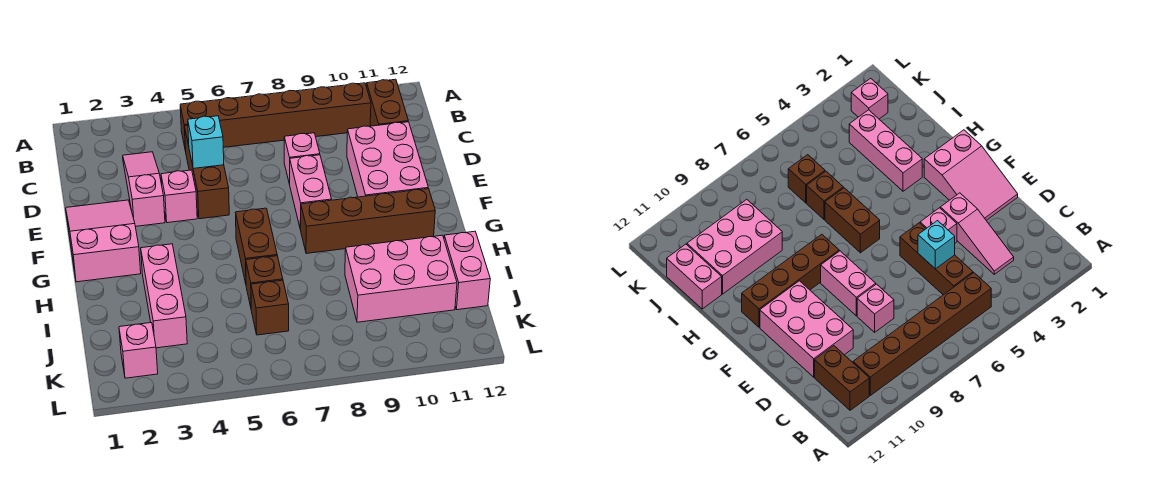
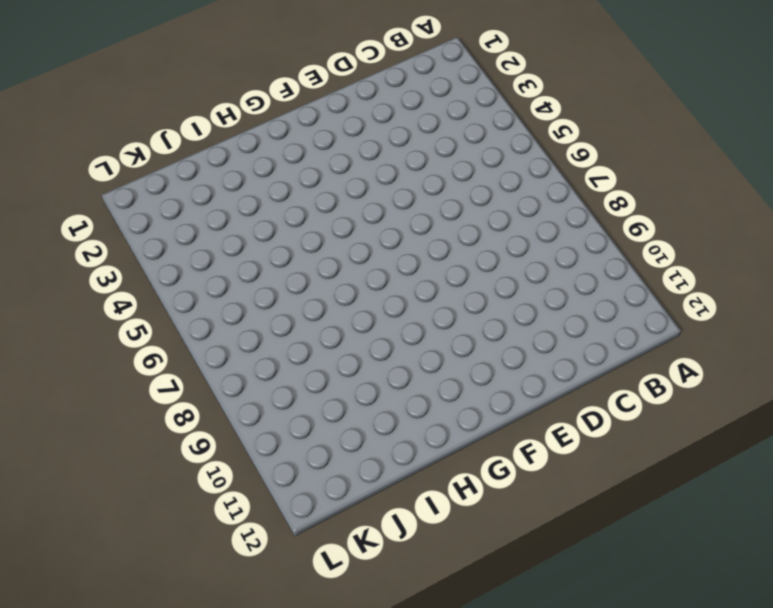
none -> brown brick B5:B10 level 1
none -> brown brick B11:C11 level 1
none -> pink slope C3:E3 level 1 top E

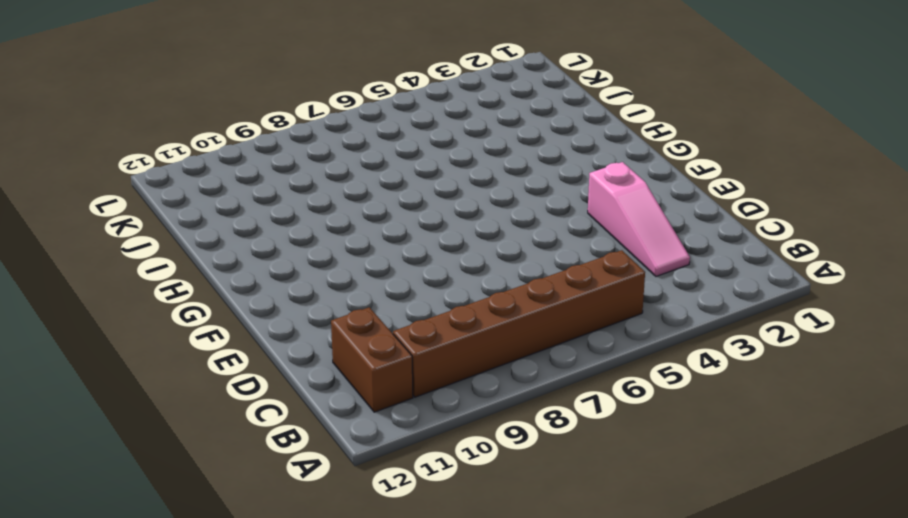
none -> brown brick C5:E5 level 1
none -> pink brick D8 level 1
none -> pink brick D10:F11 level 1

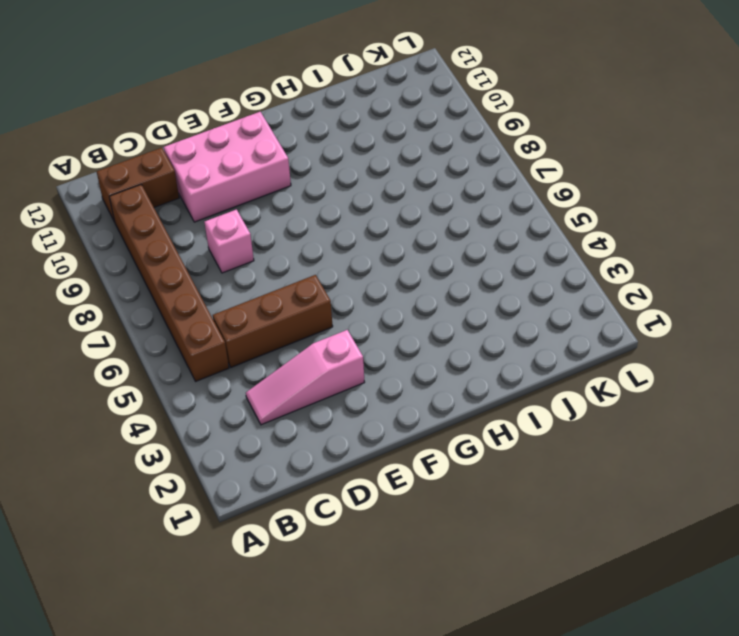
none -> pink slope E1:G2 level 1 top G
none -> pink brick E4 level 1
none -> pink brick E8:F8 level 1

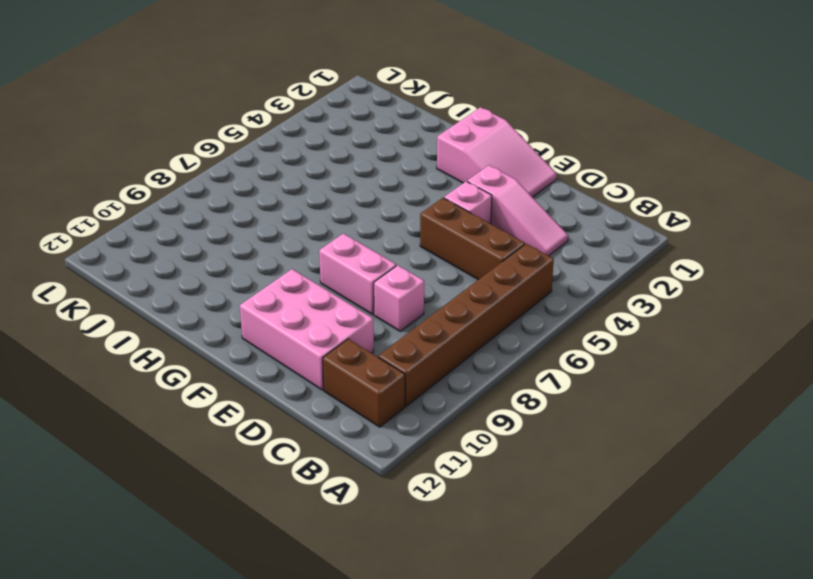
none -> brown brick G6:H6 level 1
none -> brown brick G8:G11 level 1
none -> pink brick H3:J3 level 1

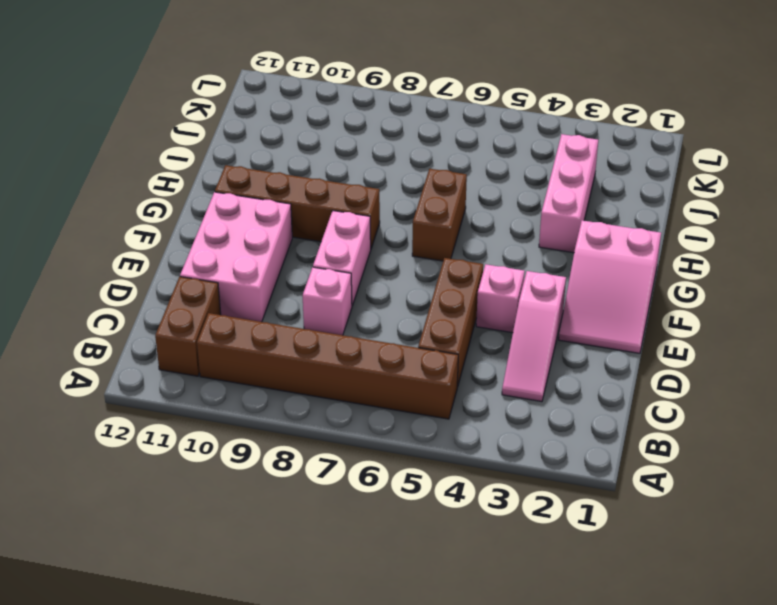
none -> brown brick I6 level 1
none -> pink brick I9:J11 level 1
none -> pink brick I12:J12 level 1

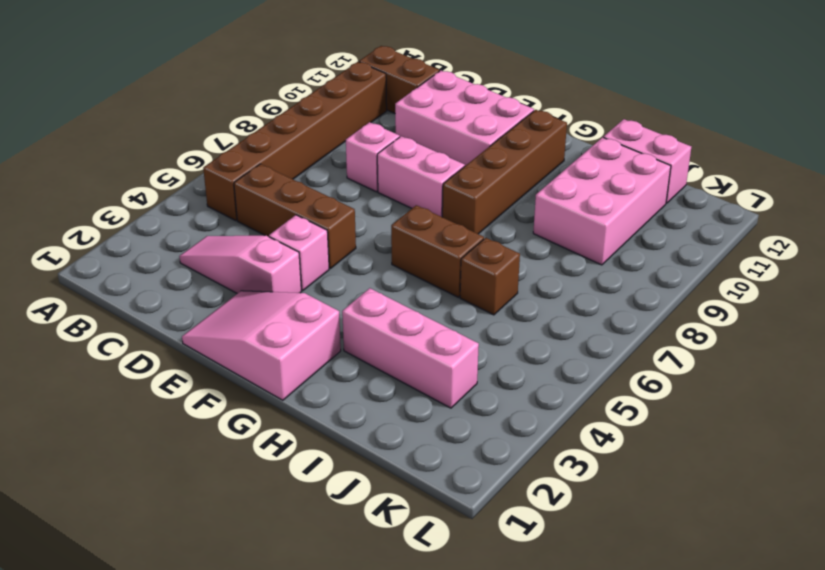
none -> brown brick J6 level 1
none -> pink brick K2 level 1
none -> cyan brick D5 level 2

